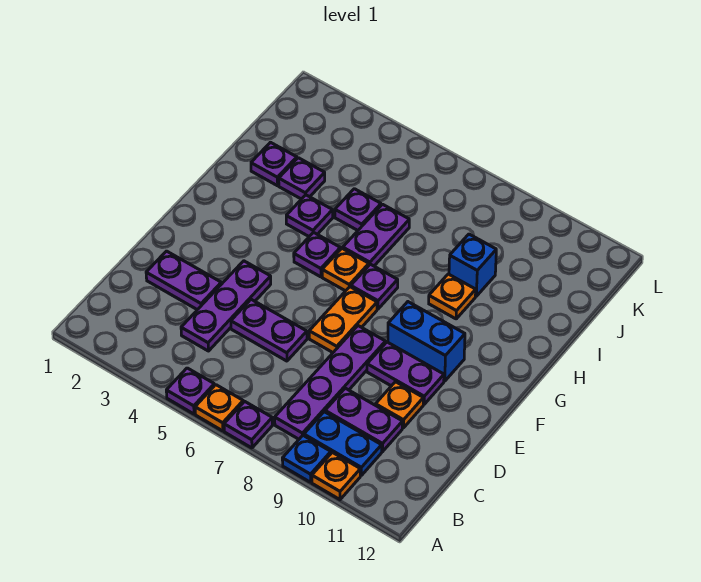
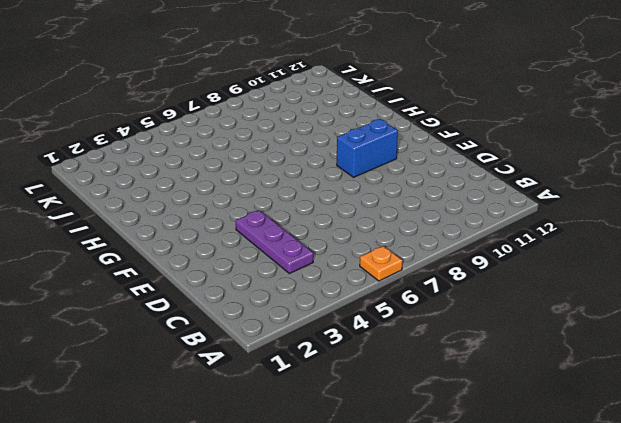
none -> purple plate A5 level 1
none -> purple plate A7 level 1
none -> blue plate A9 level 1

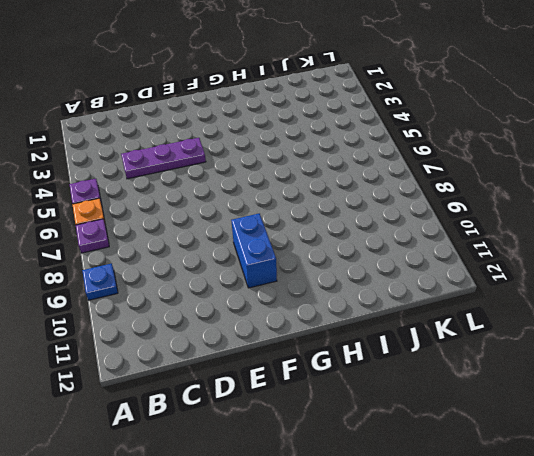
none -> orange plate A10 level 1
none -> purple plate B8:E8 level 1
none -> blue plate B9:B10 level 1

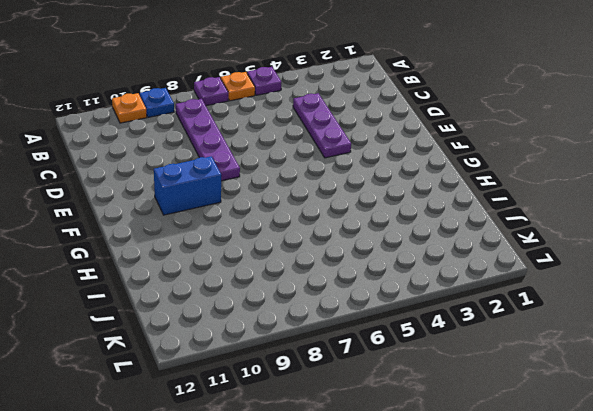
none -> blue plate B9:B10 level 1
none -> purple plate C9:C10 level 1
none -> purple plate D2:D3 level 1

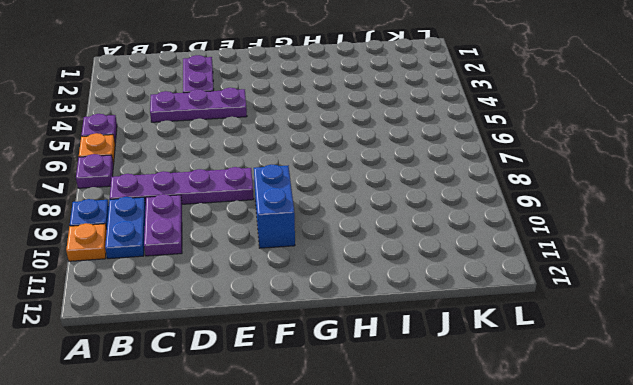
none -> purple plate D5:D6 level 1
none -> orange plate D10 level 1
none -> orange plate E7:F7 level 1

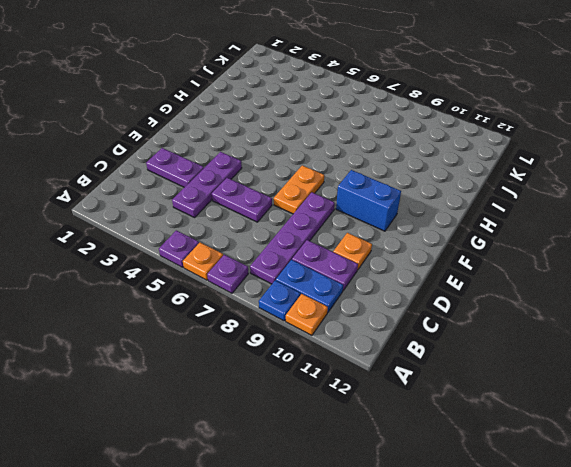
none -> purple plate E9:E10 level 1
none -> purple plate G5 level 1
none -> orange plate G6 level 1

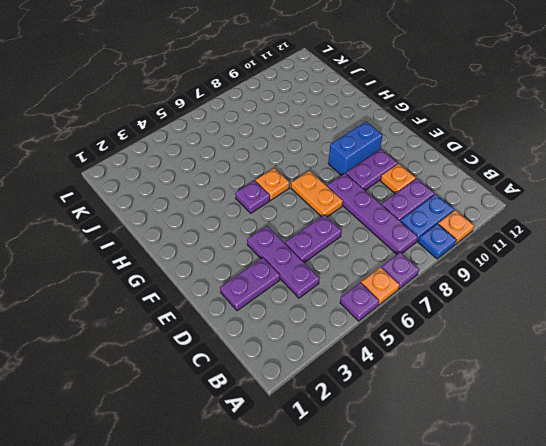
none -> purple plate G7 level 1
none -> purple plate H4 level 1
none -> purple plate H6:I6 level 1

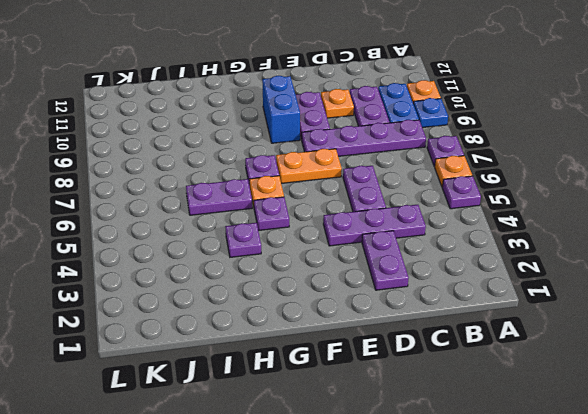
none -> orange plate H9 level 1
none -> purple plate I2 level 1
none -> purple plate I3 level 1

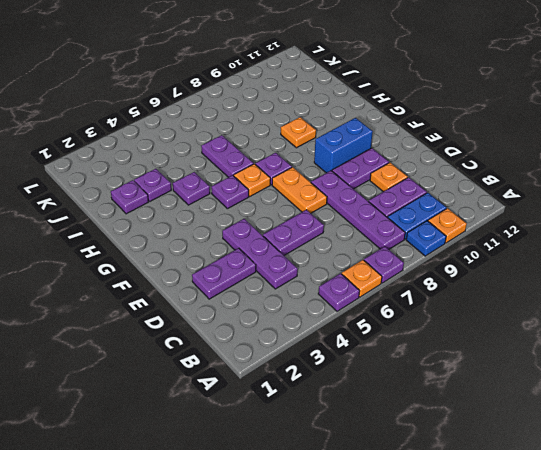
none -> purple plate I5 level 1
none -> blue brick I9 level 1

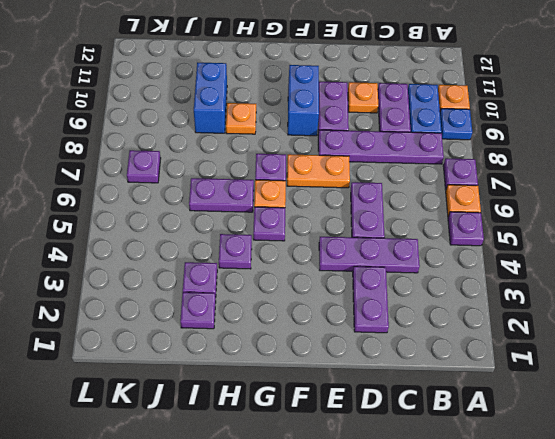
blue brick I9:I10 level 1 -> blue brick I9 level 1
purple plate K7 level 1 -> purple plate I5 level 1

